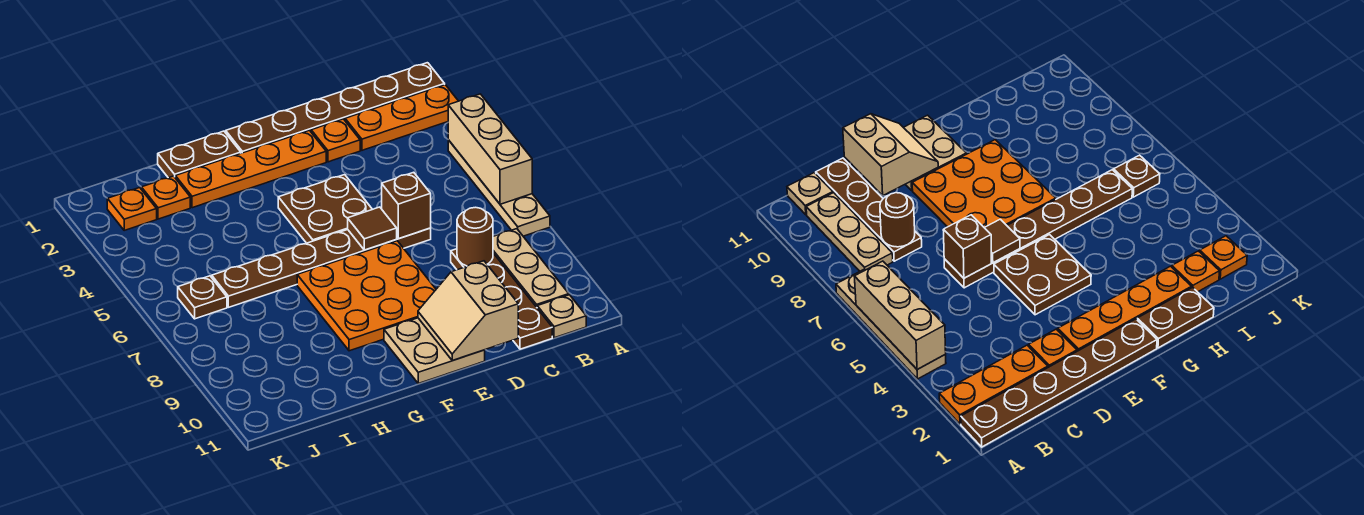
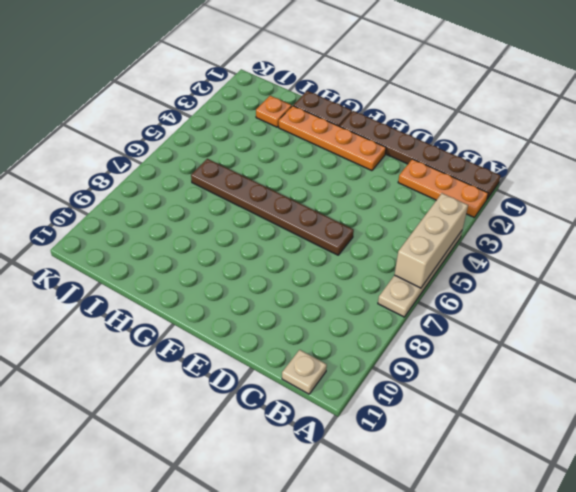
none -> tan plate B8:B10 level 1
none -> brown plate C8:C11 level 1
none -> orange plate D2 level 1

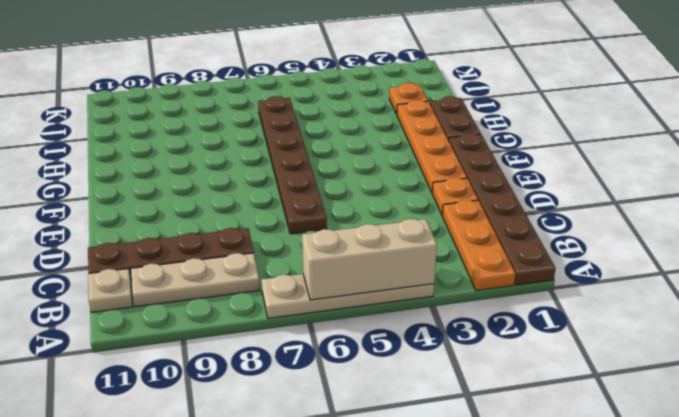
none -> brown plate E4:F5 level 1
none -> orange plate E7:G9 level 1
none -> tan plate E10:F11 level 1

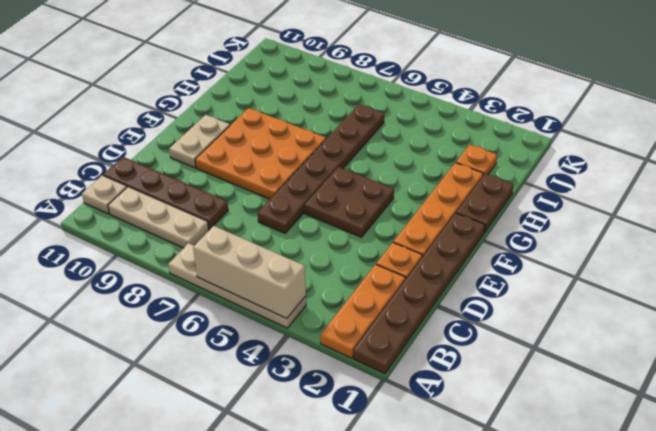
tan plate E10:F10 level 1 -> tan plate E10:F11 level 1
none -> orange plate J2 level 1
none -> brown plate J6 level 1
none -> brown round brick C8 level 2

